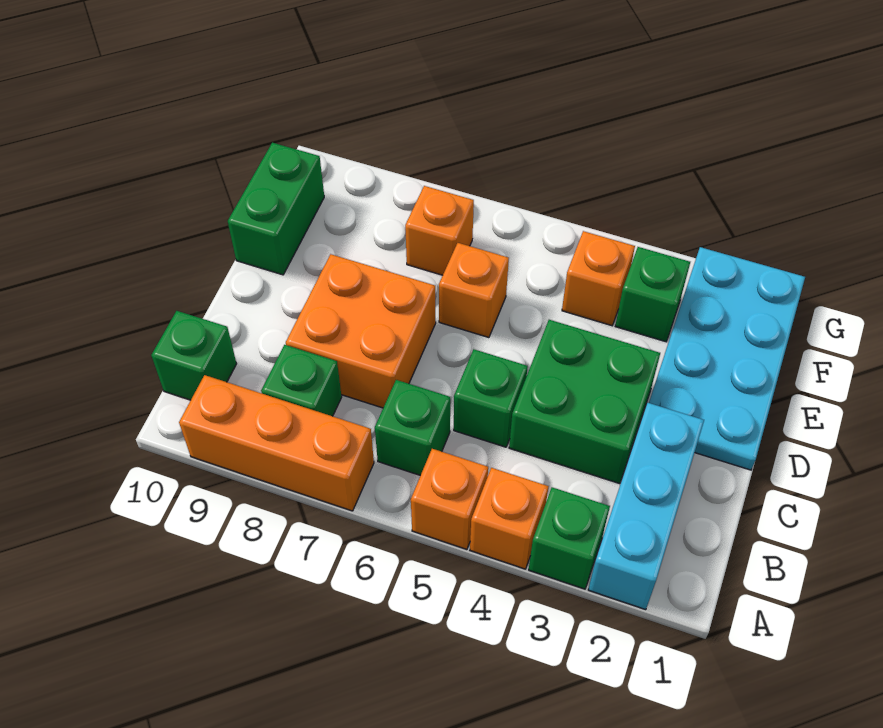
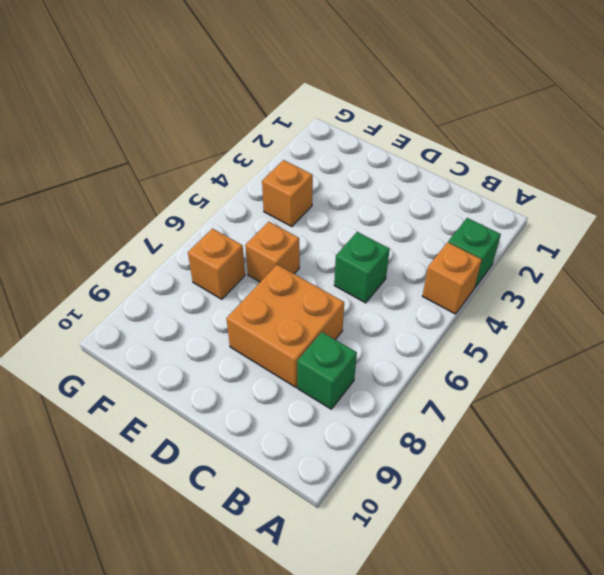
none -> cyan brick A2:C2 level 1
none -> orange brick A5 level 1
none -> orange brick A7:A9 level 1

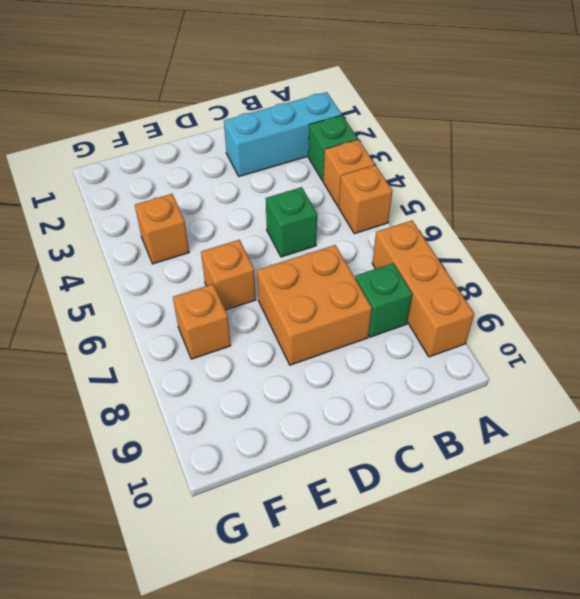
none -> green brick B6 level 1
none -> green brick B10 level 1
none -> green brick C3:D4 level 1

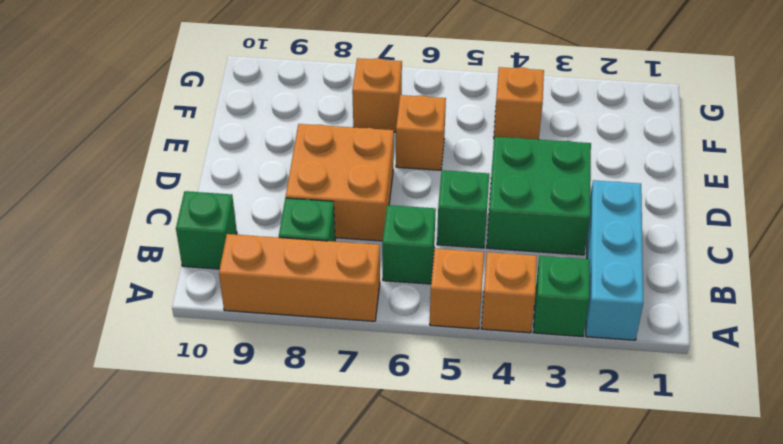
none -> cyan plate D1:G2 level 1
none -> green brick E10:F10 level 1
none -> green brick F3 level 1

